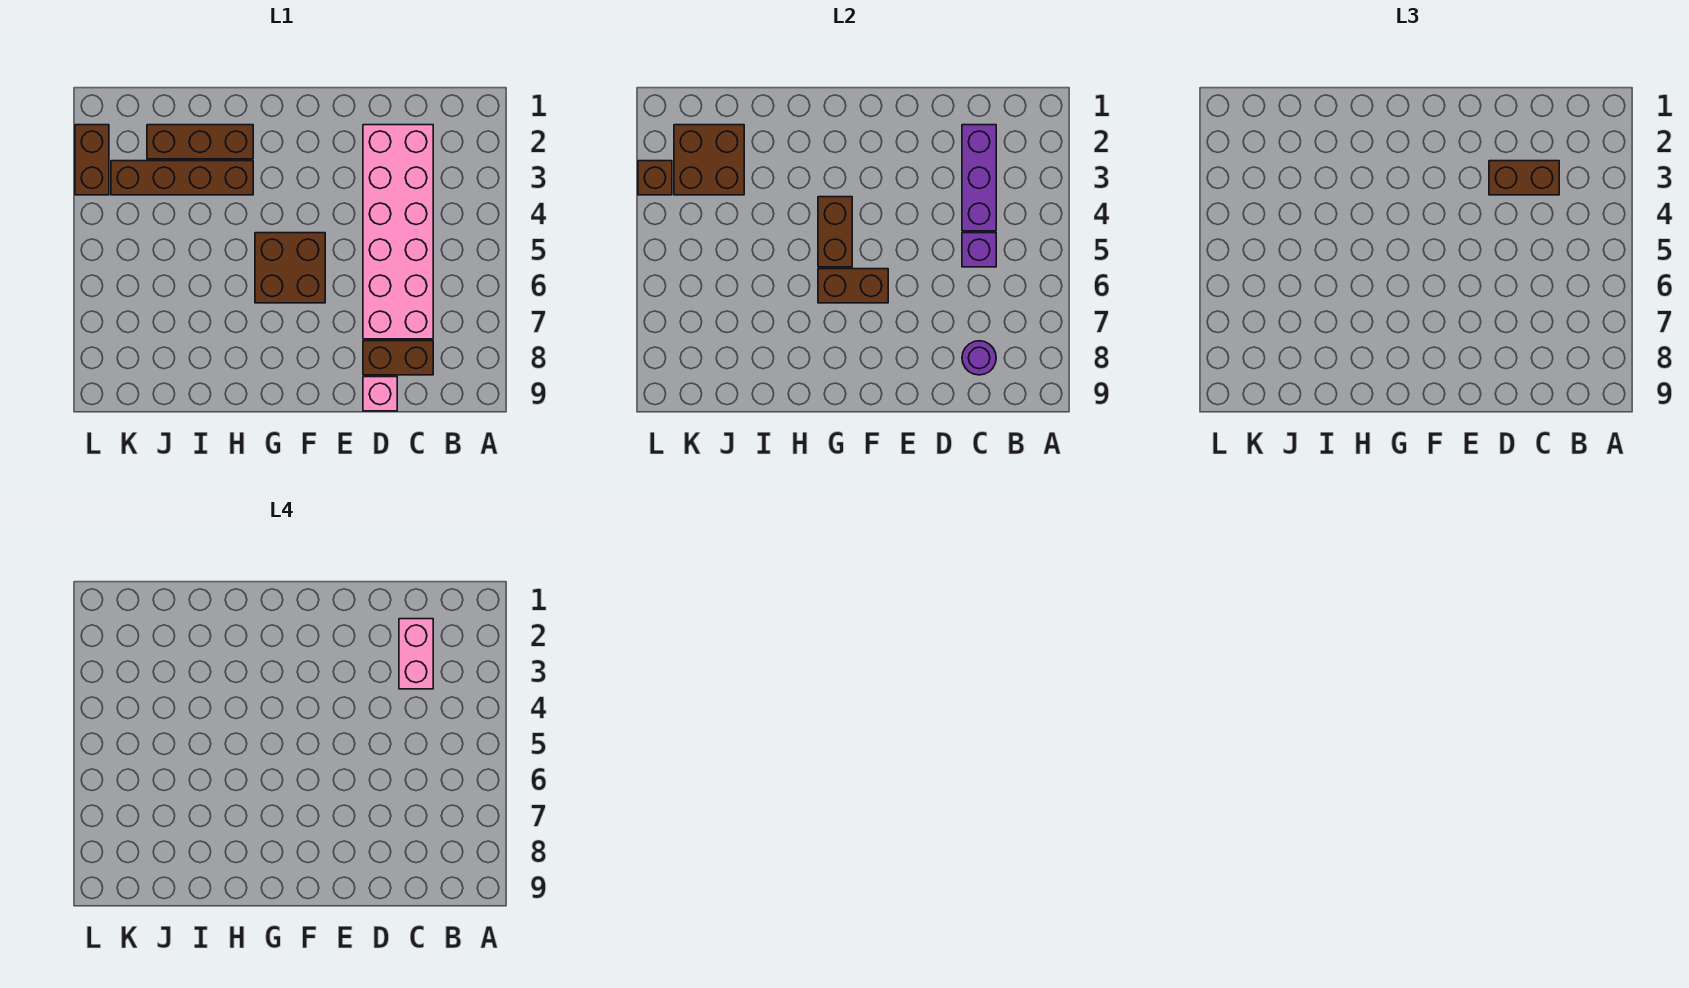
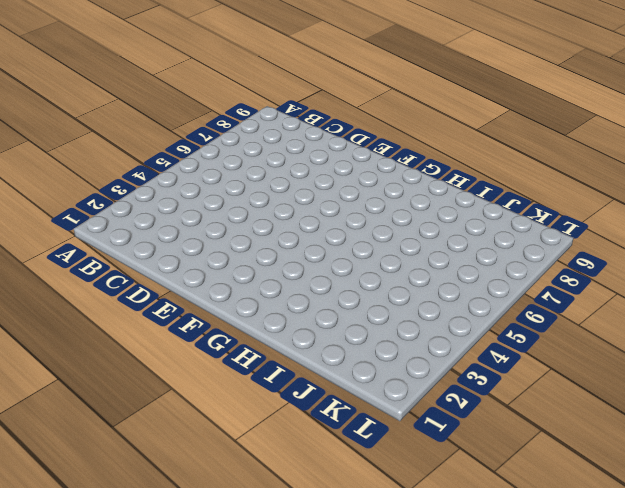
none -> pink brick C2:D7 level 1
none -> brown brick C8:D8 level 1
none -> pink brick D9 level 1

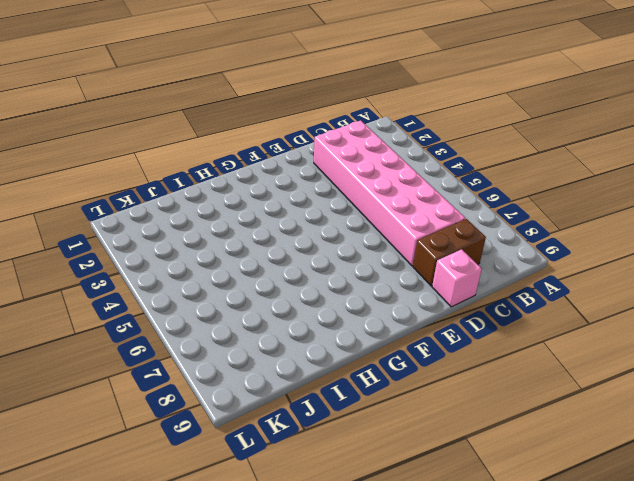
none -> brown brick F5:G6 level 1
none -> brown brick H2:J2 level 1
none -> brown brick H3:K3 level 1

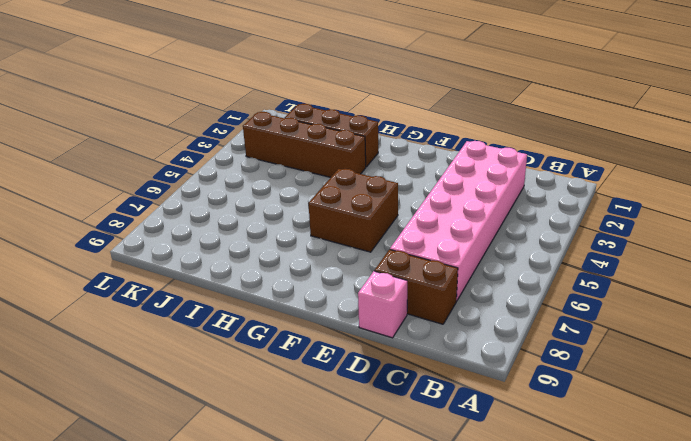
none -> brown brick L2:L3 level 1
none -> purple brick C2:C4 level 2
none -> purple brick C5 level 2

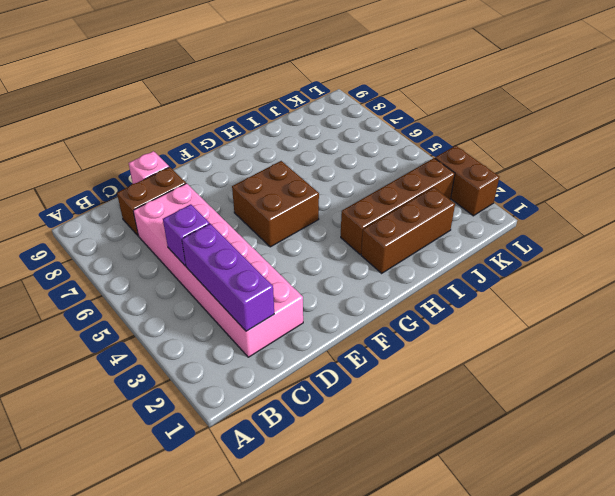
none -> purple round brick C8 level 2
none -> brown brick F6:G6 level 2
none -> brown brick G4:G5 level 2

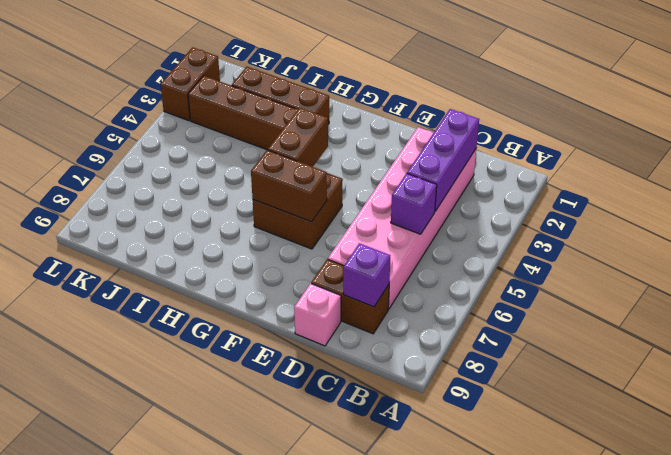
purple brick C8 level 2 -> purple round brick C8 level 2
none -> brown brick J2:K3 level 2
none -> brown brick L3 level 2
none -> brown brick C3:D3 level 3

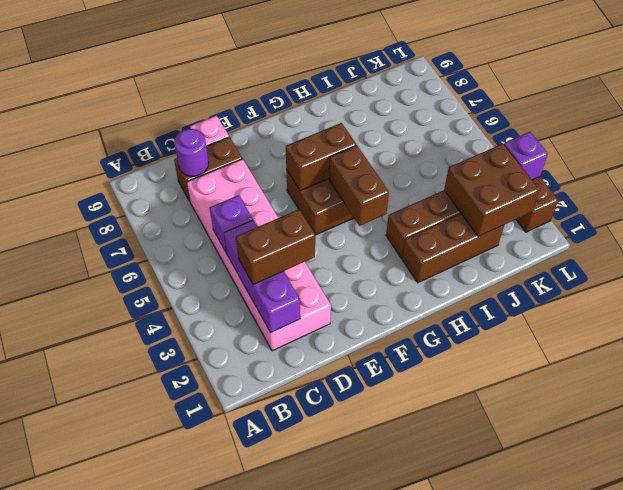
purple brick L3 level 2 -> brown brick L3 level 2
none -> pink brick C2:C3 level 4

